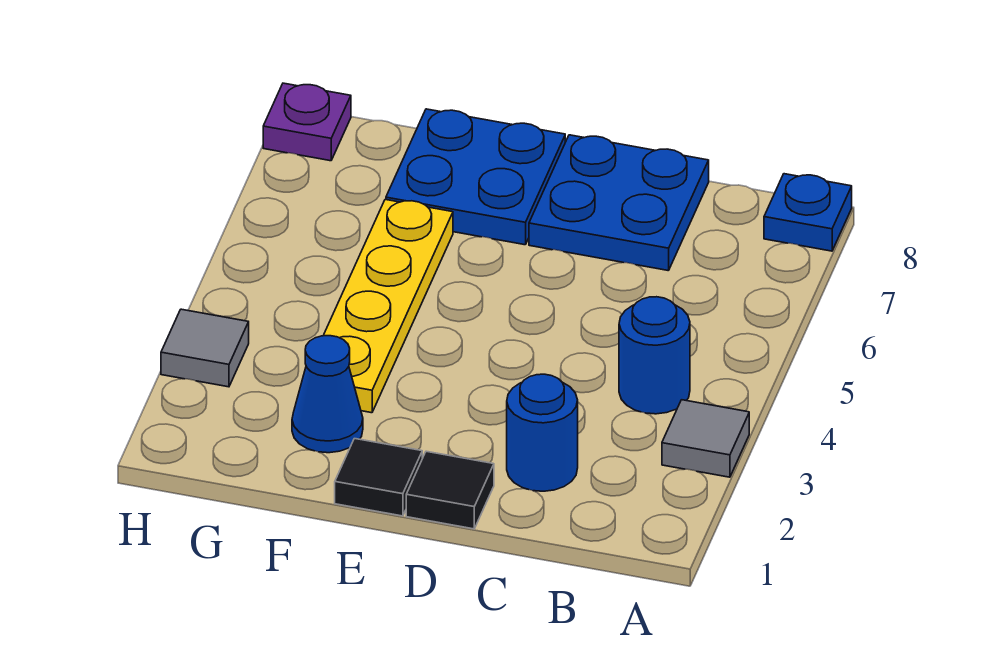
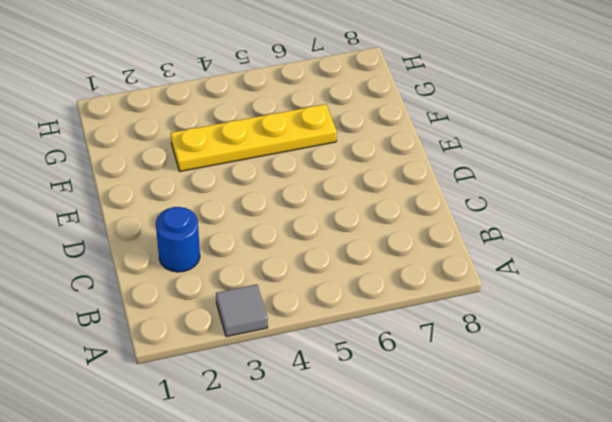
none -> blue plate A8 level 1
none -> blue round brick B4 level 1
none -> blue plate C7:D8 level 1

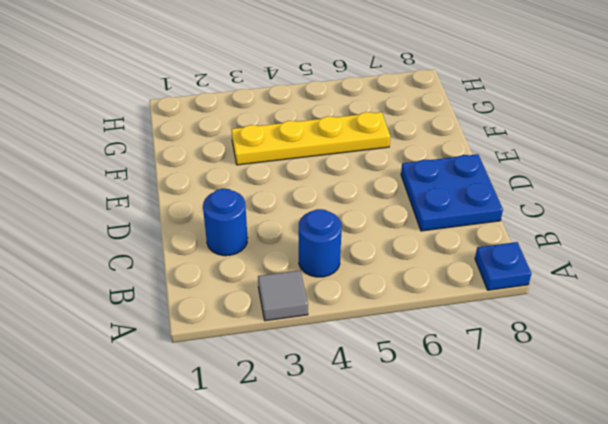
none -> black tile D1 level 1
none -> black tile E1 level 1
none -> blue plate E7:F8 level 1

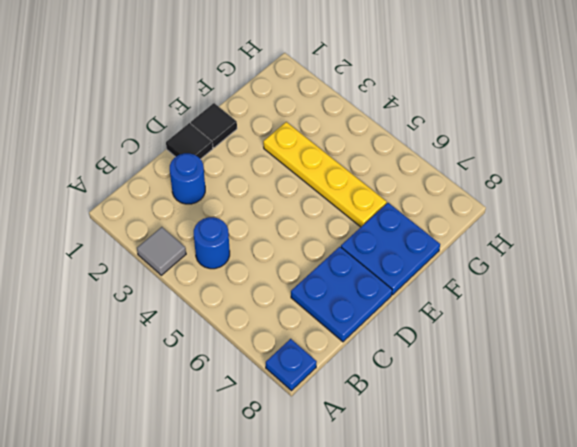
none -> blue cone F2 level 1
none -> grey tile H3 level 1
none -> purple plate H8 level 1

